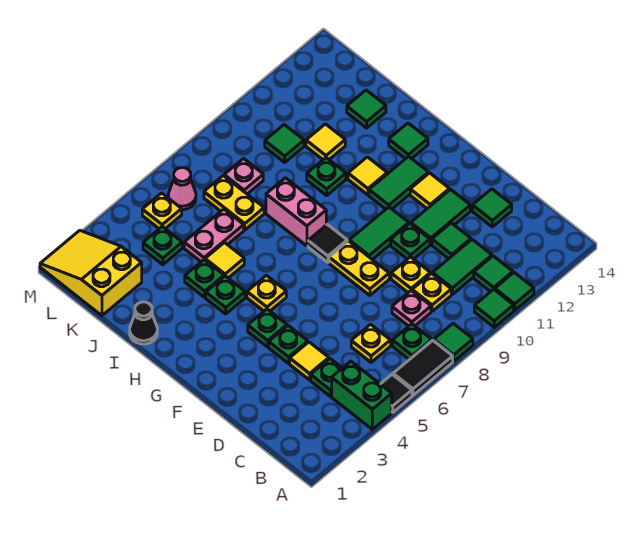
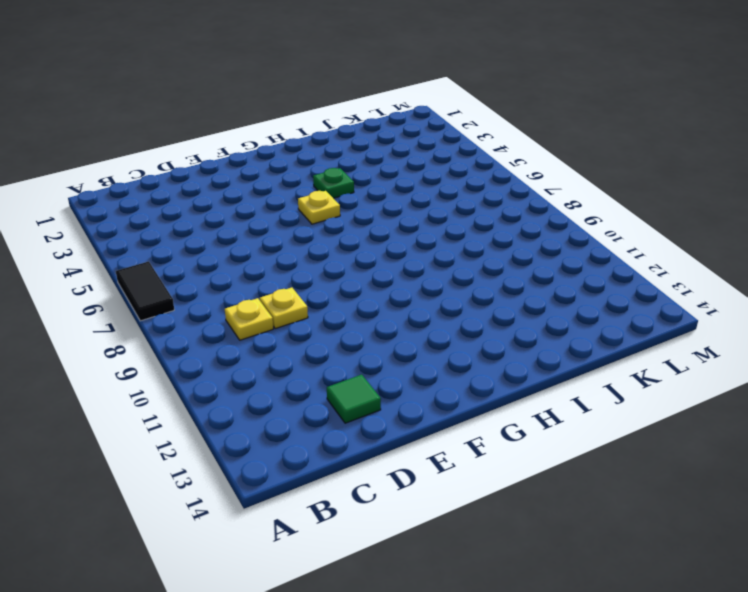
none -> green brick A4:B4 level 1
none -> black tile A5 level 1
none -> green tile A8 level 1
none -> green tile A10 level 1

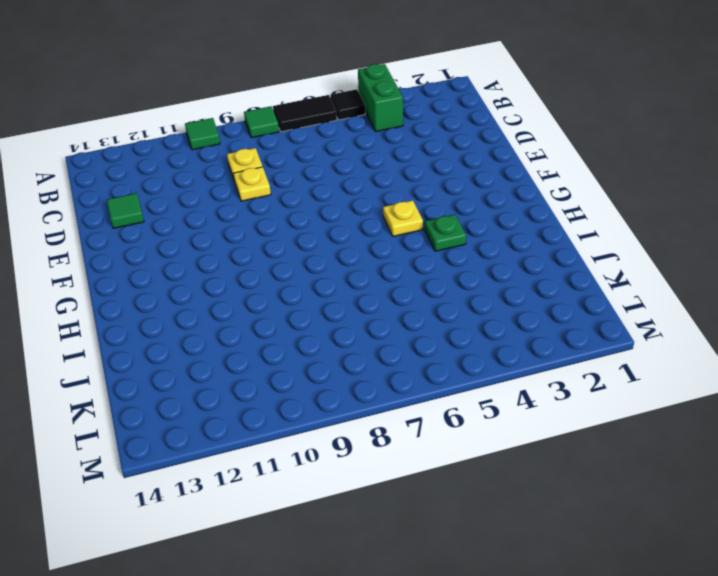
none -> green tile A11 level 1
none -> green plate B7 level 1
none -> green tile B11 level 1
none -> green plate C4 level 1

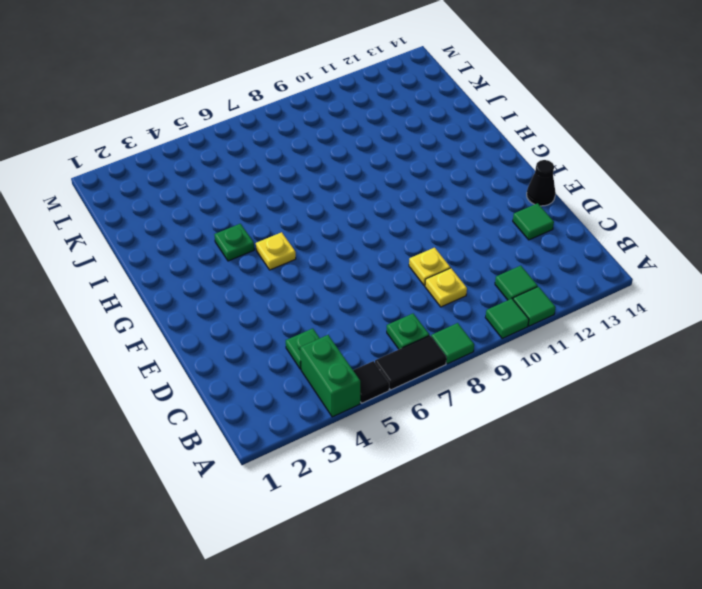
black cone E14 level 1 -> black cone I1 level 1
none -> yellow plate C6 level 1
none -> pink plate C8 level 1
none -> green tile C10:C11 level 1
none -> yellow tile D4 level 1

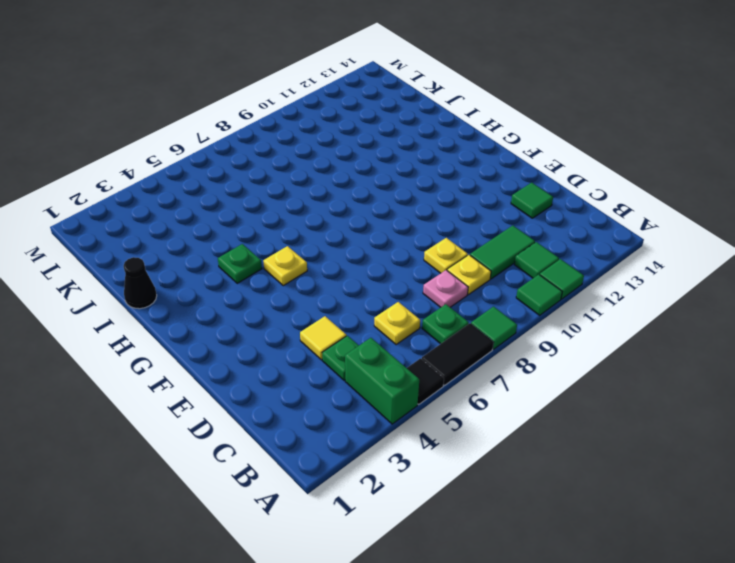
none -> green tile D11 level 1
none -> green plate E4 level 1
none -> yellow plate E8:F8 level 1
none -> green plate E10 level 1

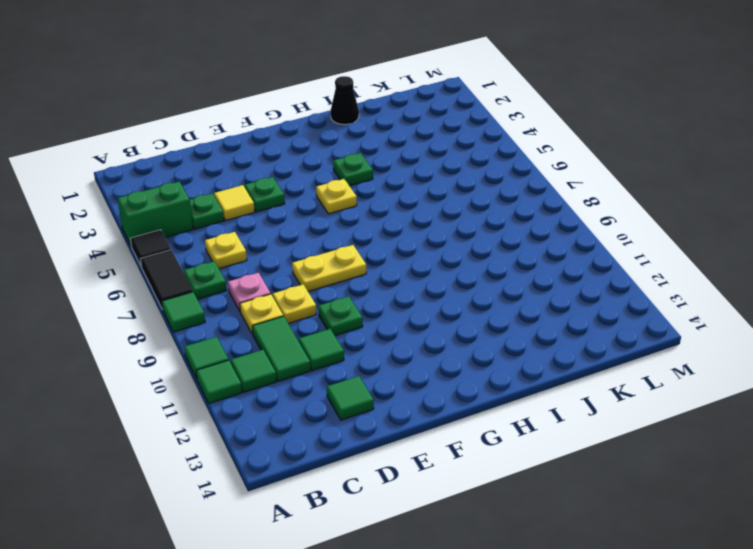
none -> green tile E11:E12 level 1
none -> green plate F4 level 1
none -> green tile F9:F10 level 1
none -> yellow tile F12 level 1

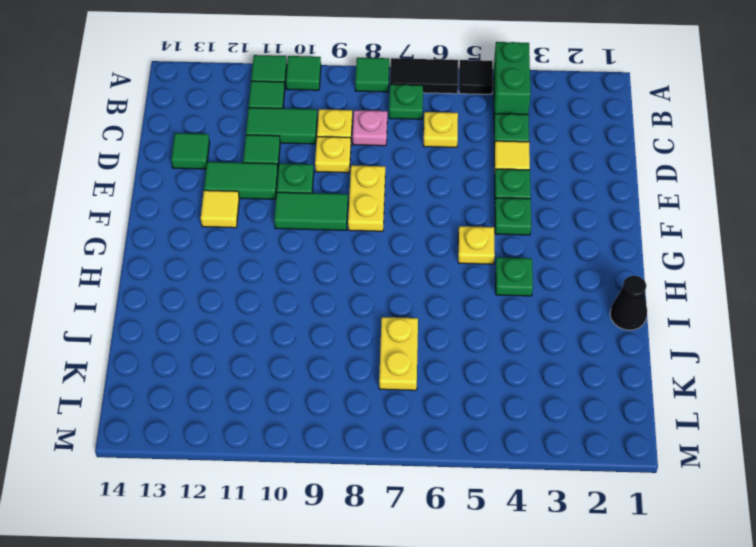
none -> black tile G8 level 1
none -> green tile G11:G12 level 1
none -> pink brick H8:I8 level 1
none -> yellow tile H11 level 1

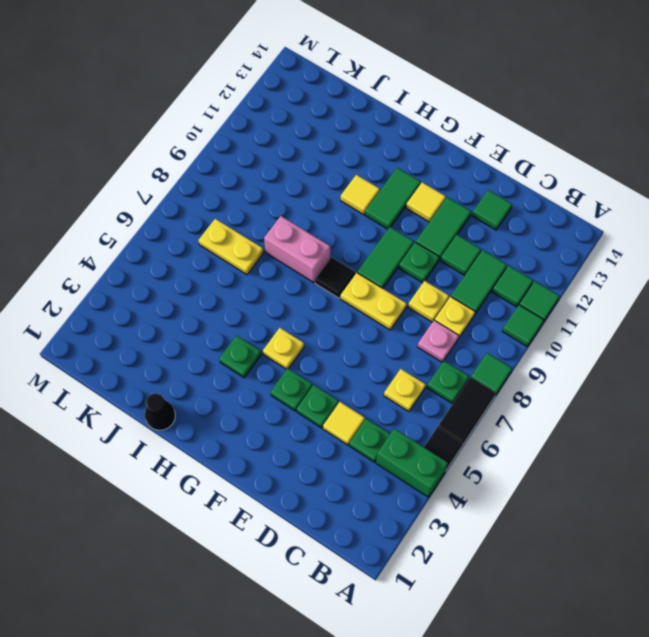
none -> green tile H13 level 1
none -> green plate I4 level 1
none -> yellow tile I5 level 1
none -> green plate I10 level 1

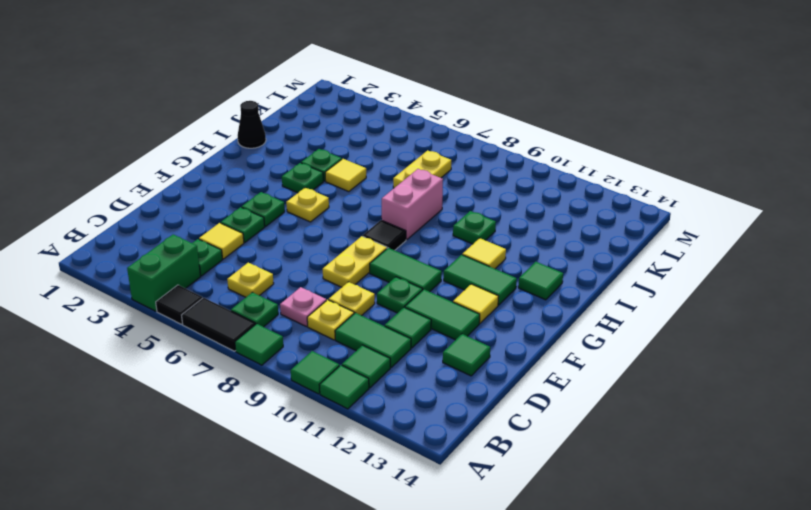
none -> pink plate J5:J6 level 1
none -> yellow tile J11 level 1
none -> green tile J13 level 1
none -> yellow slope K1:M2 level 1 top K

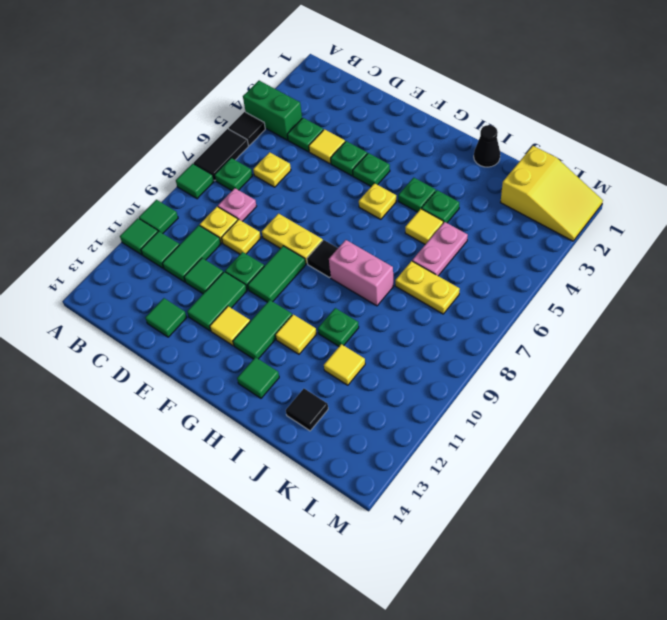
black tile J13 level 1 -> green tile J13 level 1
none -> green plate K4 level 1
none -> pink plate K8 level 1
none -> green tile K10 level 1
none -> yellow plate L5 level 1

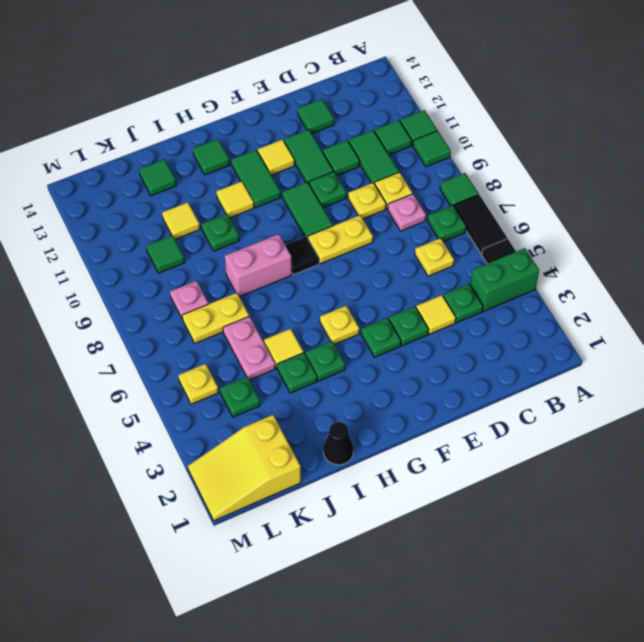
none -> pink cone L6 level 1

